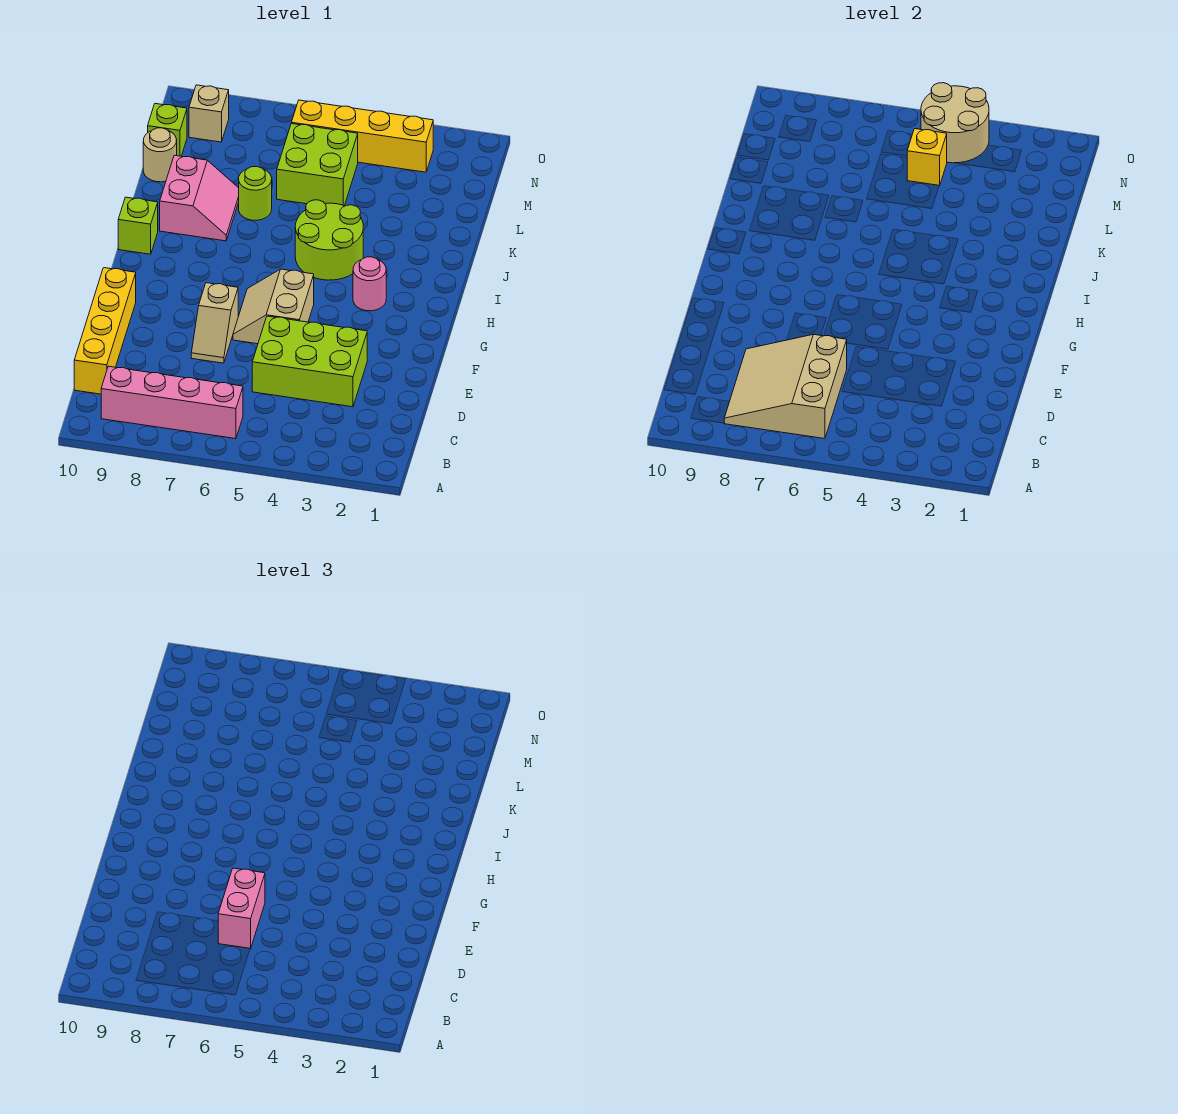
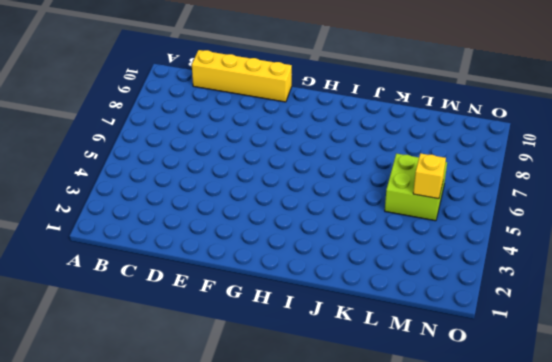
none -> pink brick B6:B9 level 1
none -> lime brick D3:E5 level 1
none -> tan slope E7:F7 level 1 top F

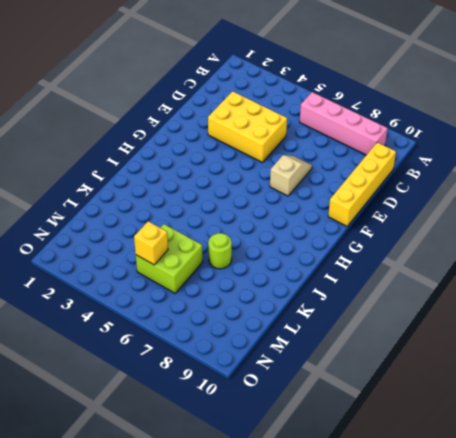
yellow brick D3:E5 level 1 -> lime brick D3:E5 level 1
none -> tan slope F5:G6 level 1 top 5
none -> pink round brick H3 level 1
none -> lime round brick I4:J5 level 1

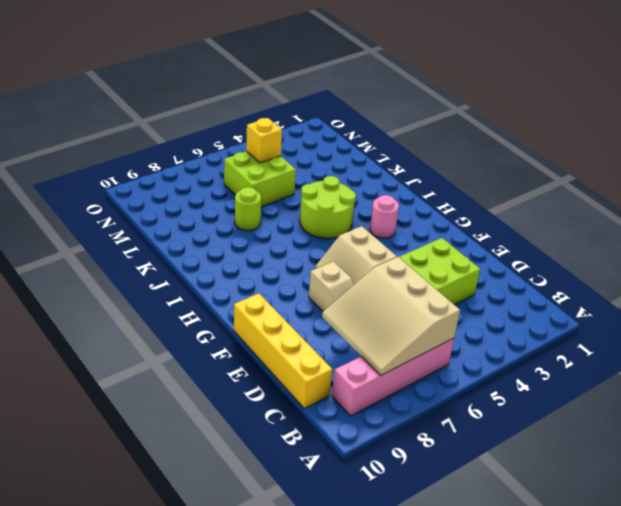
none -> lime brick I10 level 1
none -> pink slope J8:K9 level 1 top 9
none -> tan round brick L10 level 1

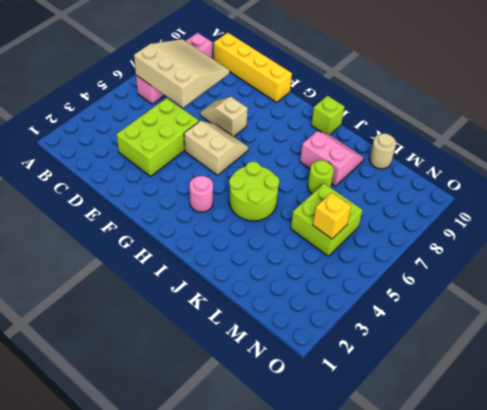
pink slope J8:K9 level 1 top 8 -> pink slope J8:K9 level 1 top 9
none -> lime brick M10 level 1
none -> yellow brick N3:N6 level 1
none -> tan brick N9 level 1

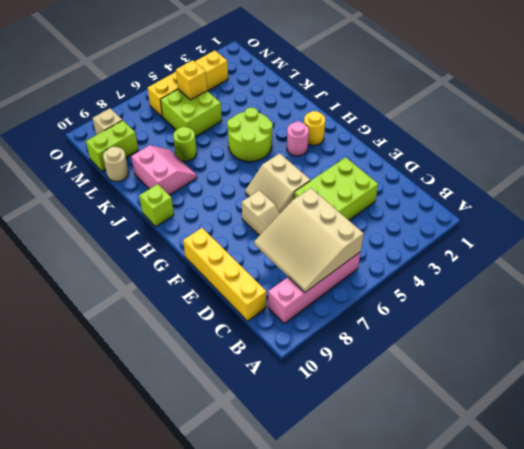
yellow round brick H2 level 1 -> none
lime brick M9:M10 level 1 -> lime brick M10 level 1
none -> tan round brick N4:O5 level 2
none -> pink brick D6:E6 level 3

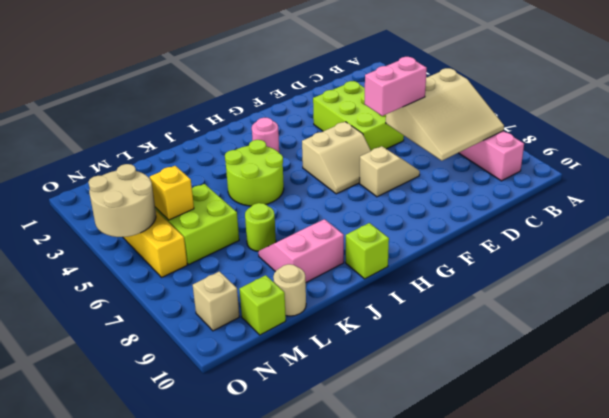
none -> yellow brick C10:F10 level 1

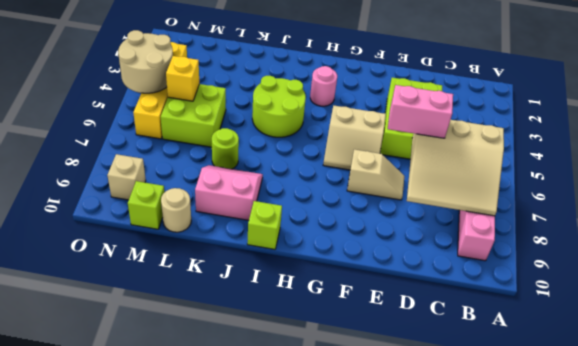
none -> yellow brick C10:F10 level 1

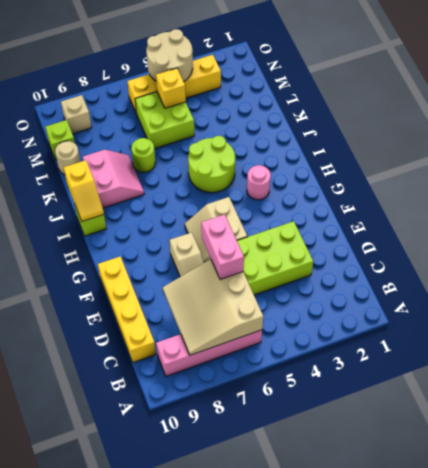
yellow slope I10:J10 level 2 top J -> none

